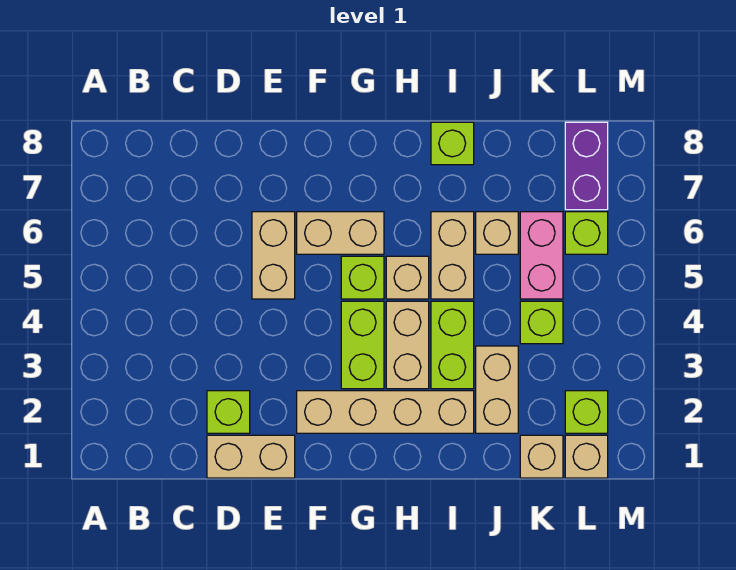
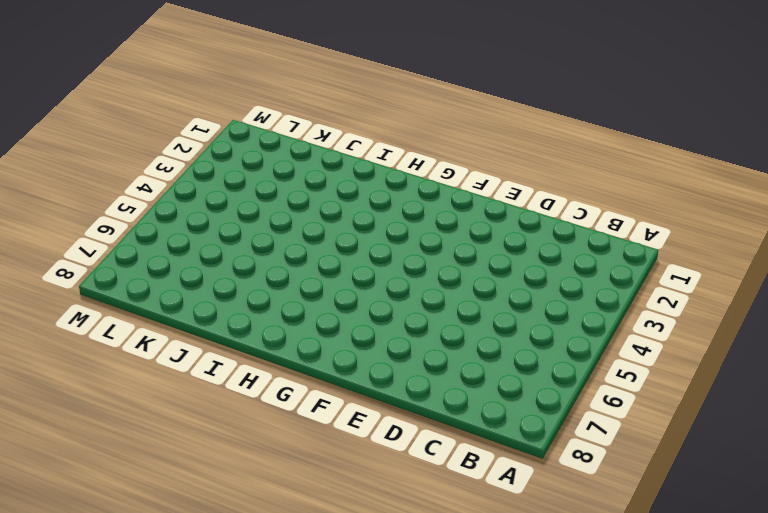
none -> tan brick D1:E1 level 1
none -> lime brick D2 level 1
none -> tan brick E5:E6 level 1

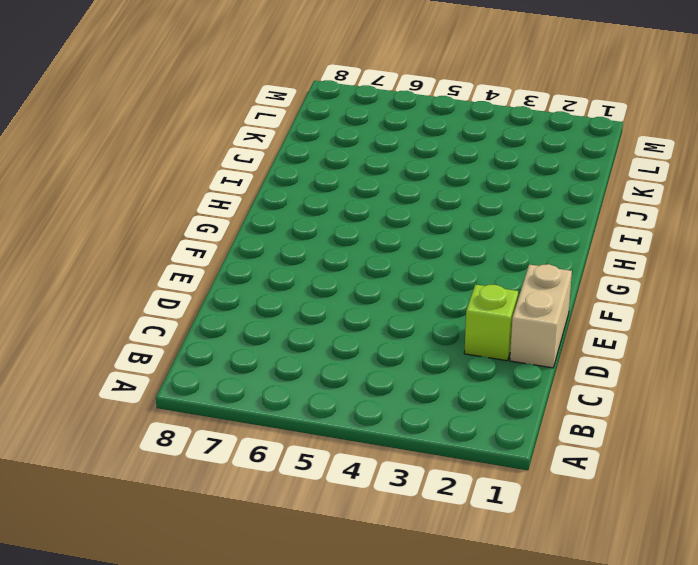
none -> tan brick E5:E6 level 1
none -> tan brick F2:I2 level 1
none -> tan brick F6:G6 level 1

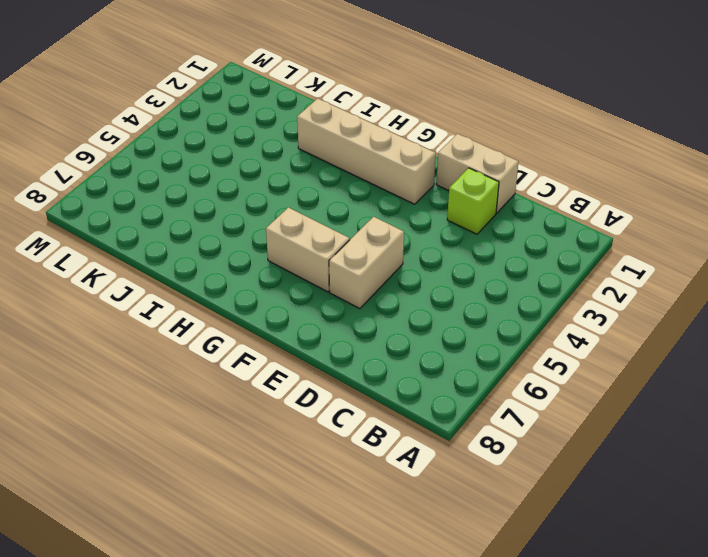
none -> lime brick G3:G4 level 1
none -> lime brick G5 level 1
none -> tan brick H3:H4 level 1

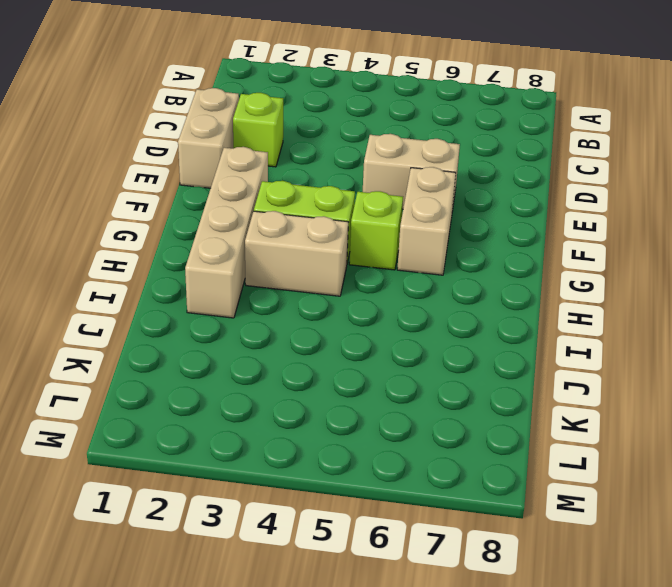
none -> tan brick H5 level 1
none -> lime brick I3:I4 level 1
none -> tan brick I5:I6 level 1

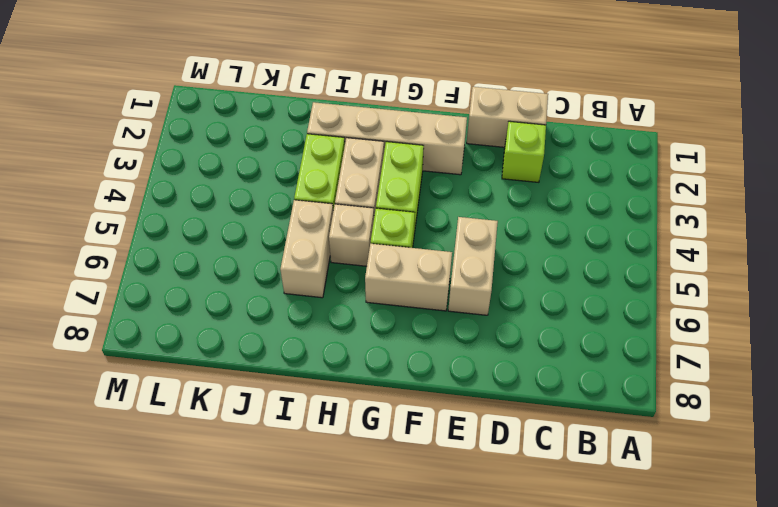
none -> lime brick I8 level 1
none -> tan brick J2:J3 level 1
none -> tan brick J6 level 1

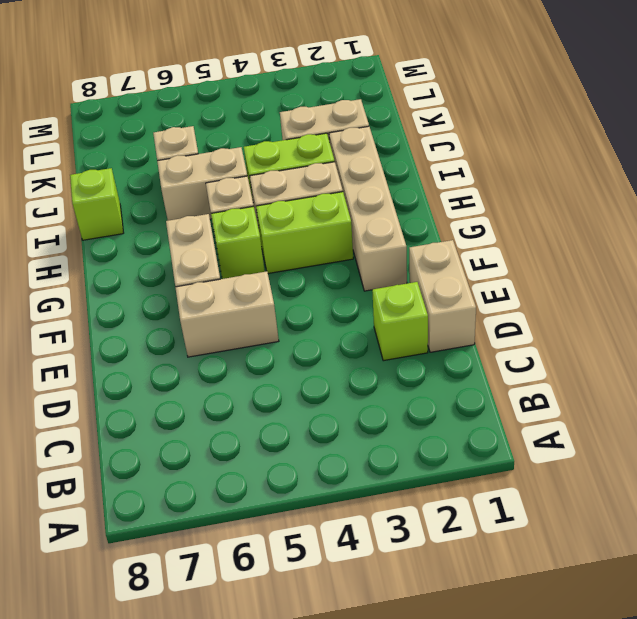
none -> tan brick K1 level 1
none -> lime brick K4 level 1
none -> pink brick K5:K6 level 1

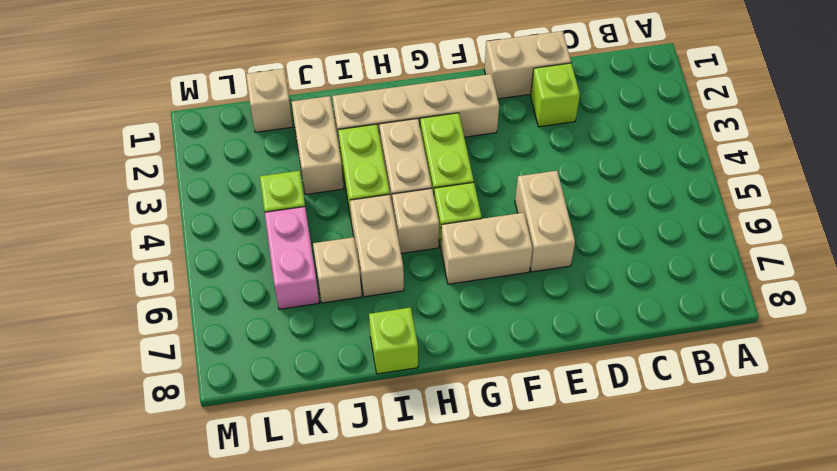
none -> tan brick L1 level 1
none -> lime brick L2 level 1
none -> lime brick L6 level 1

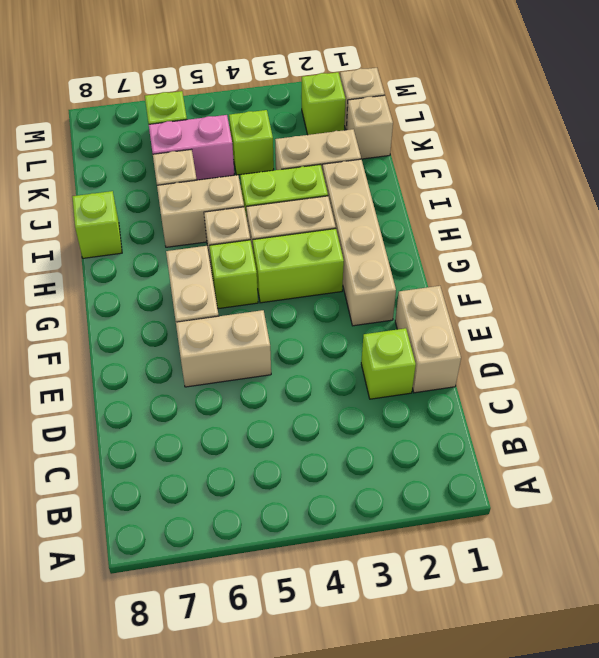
none -> purple brick L7:L8 level 1

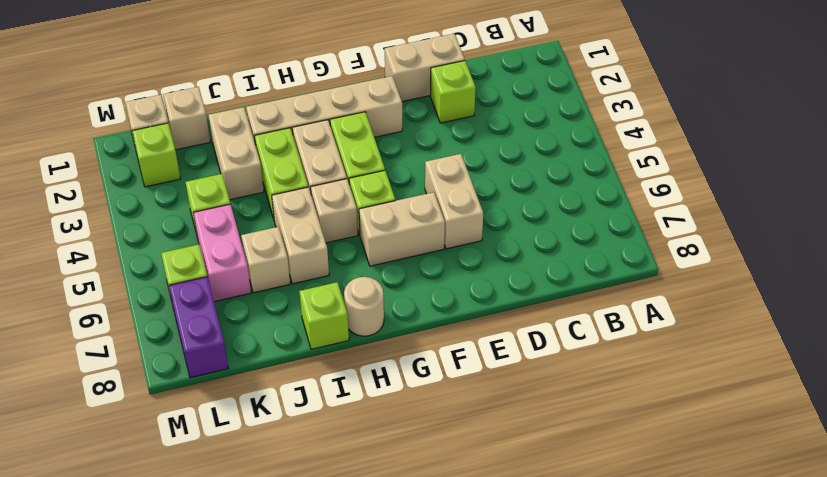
tan round brick H8 level 1 -> none

